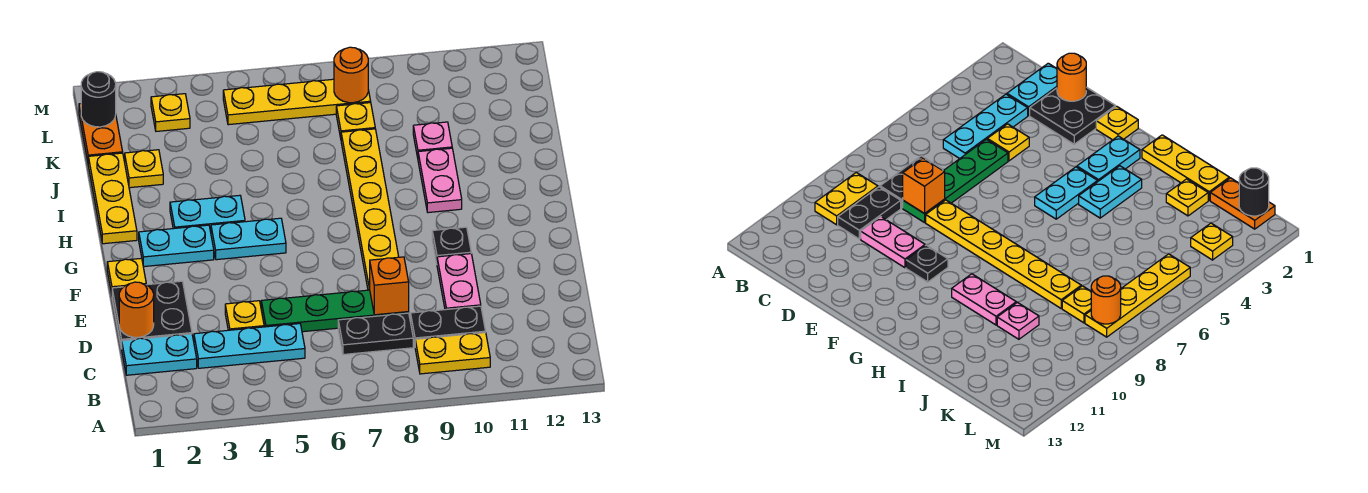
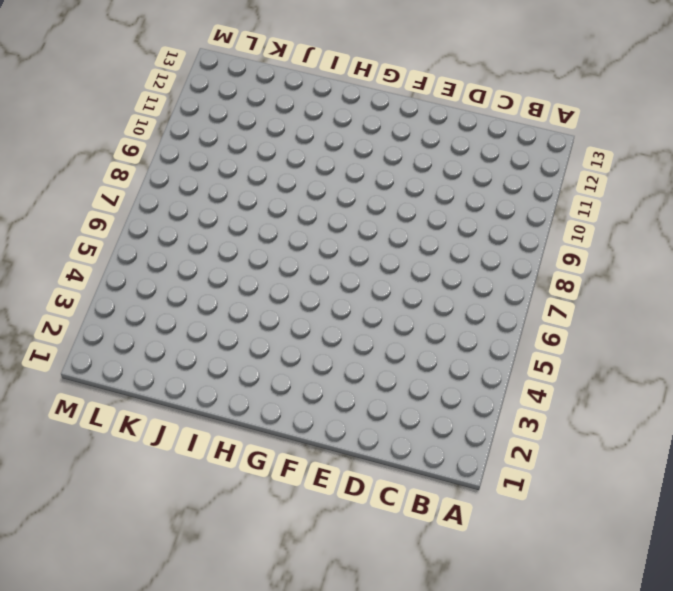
none -> yellow plate B9:B10 level 1
none -> cyan plate C1:C2 level 1
none -> cyan plate C3:C5 level 1

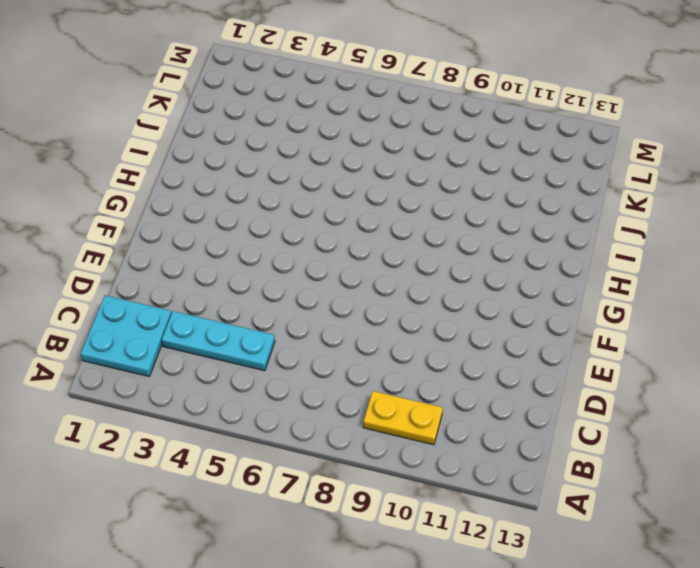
cyan plate B1:C2 level 1 -> cyan plate C1:C2 level 1
none -> black plate C7:C8 level 1
none -> black plate C9:C10 level 1
none -> black plate D1:E2 level 1

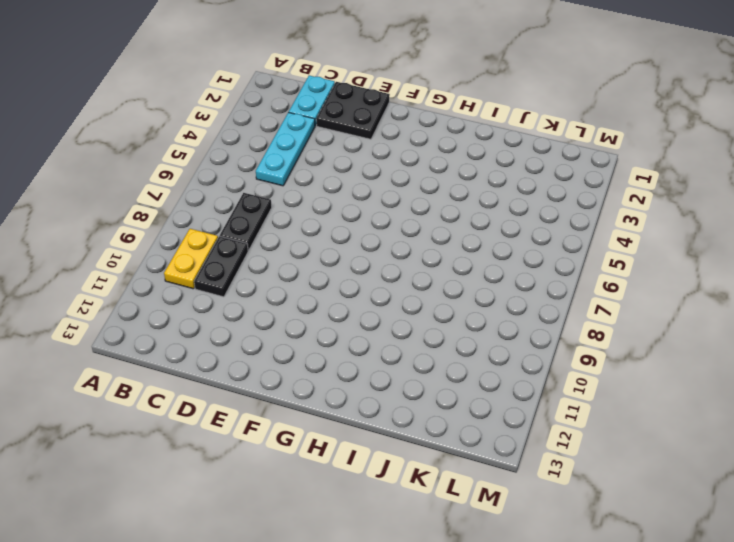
none -> yellow plate D4 level 1
none -> green plate D5:D8 level 1
none -> pink plate D10:E10 level 1

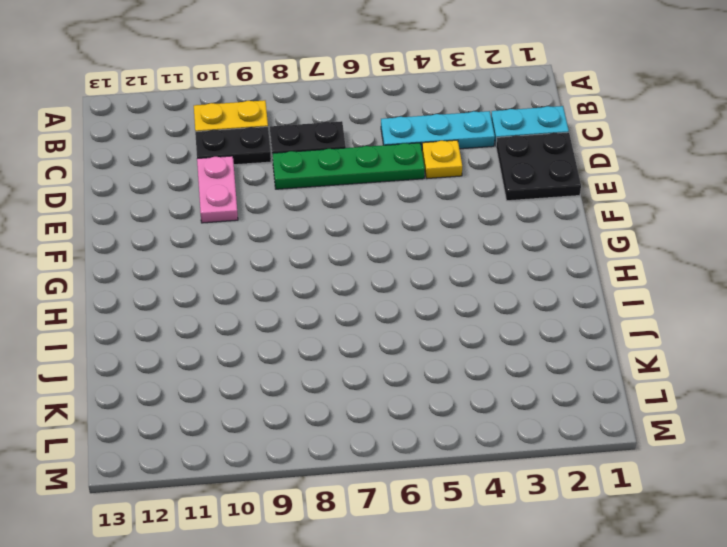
none -> yellow plate E8:J8 level 1
none -> yellow plate F1 level 1
none -> black plate F10 level 1

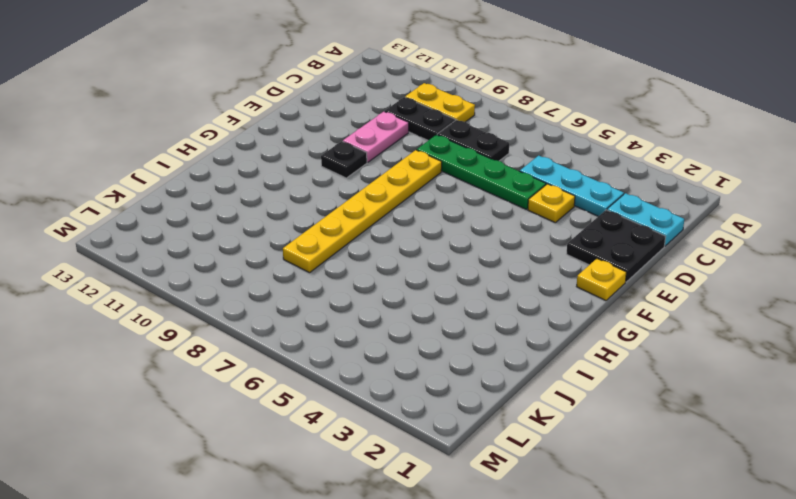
none -> cyan plate G2:G3 level 1
none -> cyan plate G4:G5 level 1
none -> yellow plate H1:J1 level 1

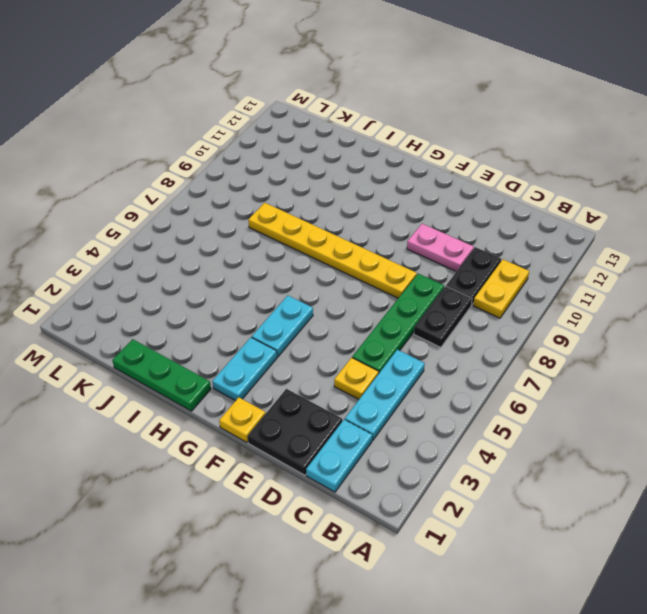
green plate H1:J1 level 1 -> yellow plate H1:J1 level 1
none -> black plate F10 level 1
none -> cyan plate H3:H4 level 1
none -> pink plate H10:I10 level 1

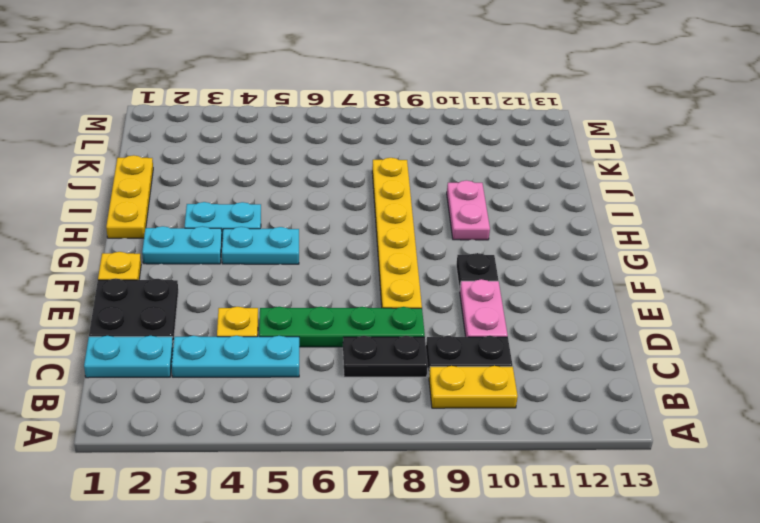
none -> yellow plate J2 level 1
none -> pink plate J10 level 1
none -> orange plate K1:L1 level 1

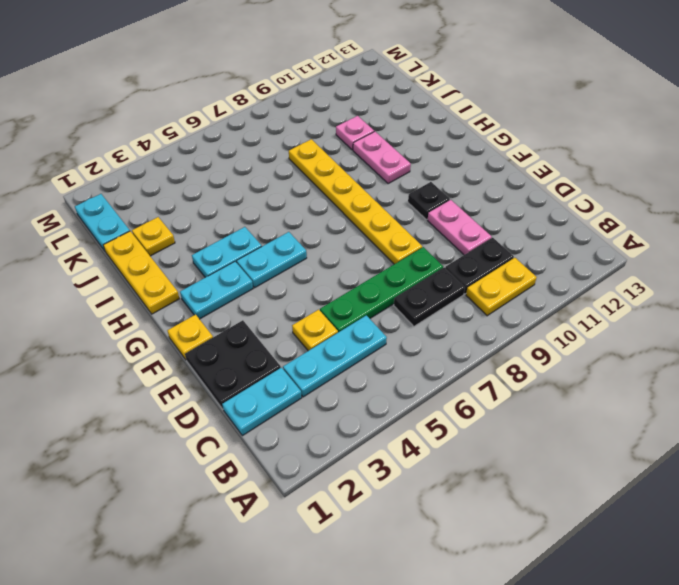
cyan plate K1:L1 level 1 -> orange plate K1:L1 level 1
none -> yellow plate K8 level 1
none -> yellow plate L3 level 1
none -> yellow plate L5:L8 level 1

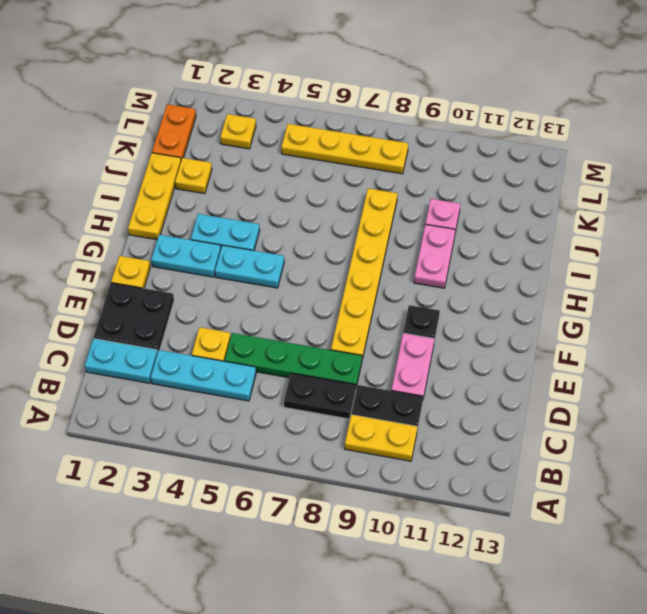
none -> yellow plate K8 level 1
none -> orange round brick D1 level 2
none -> orange brick D8 level 2

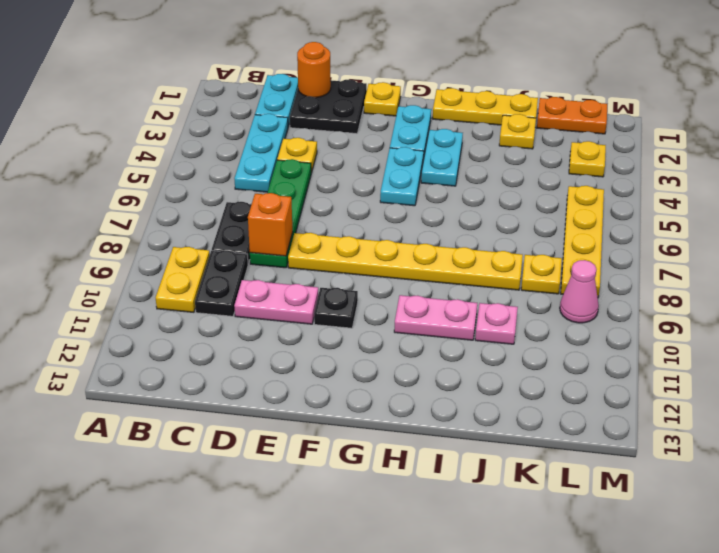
pink cone L9 level 1 -> none
none -> black round brick L1 level 2
none -> orange round brick L8 level 2

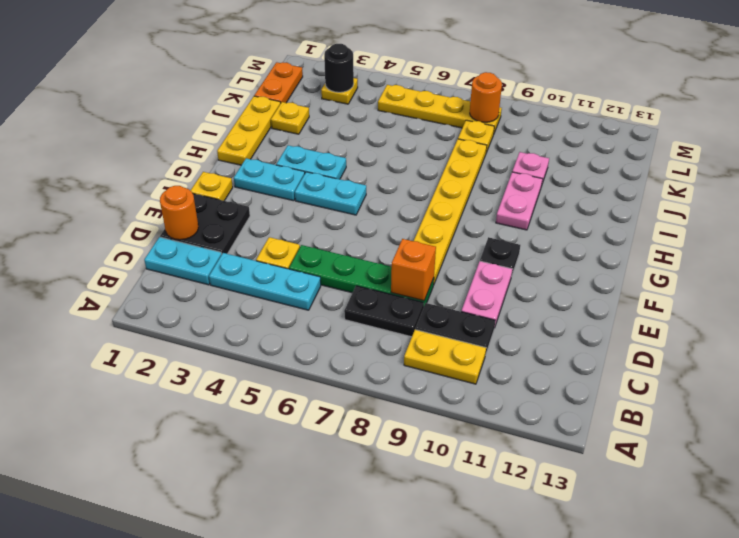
black round brick L3 level 2 -> black round brick L1 level 2

